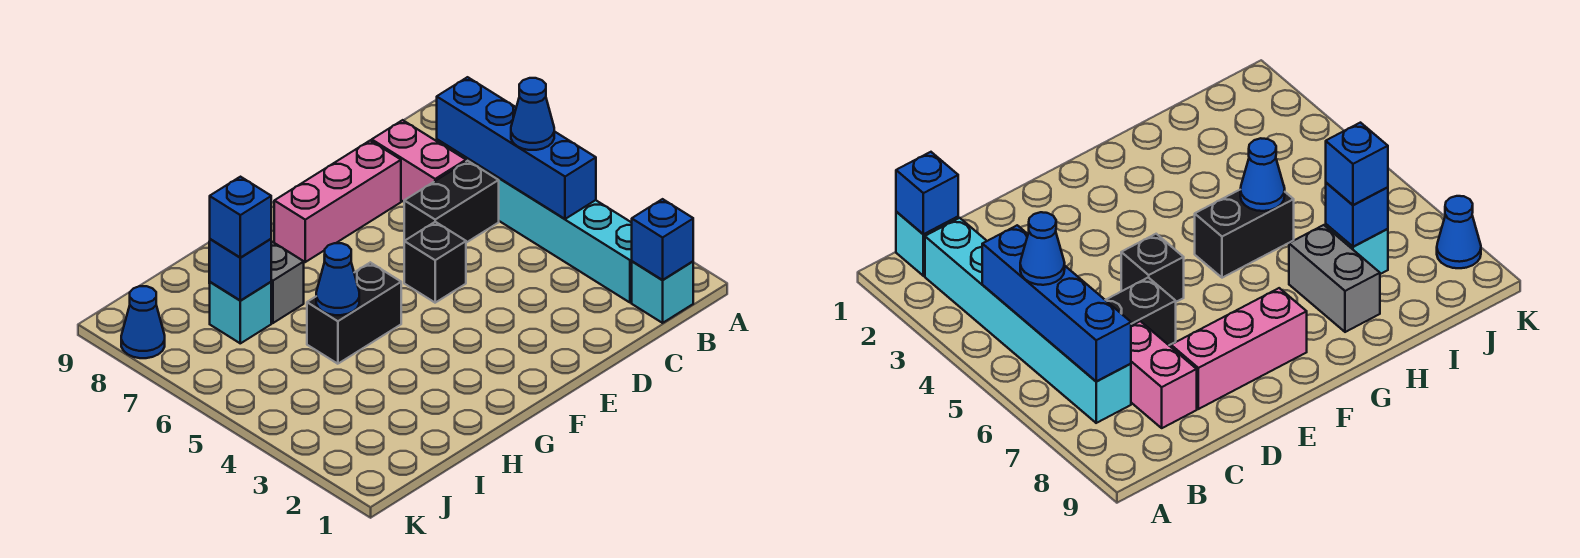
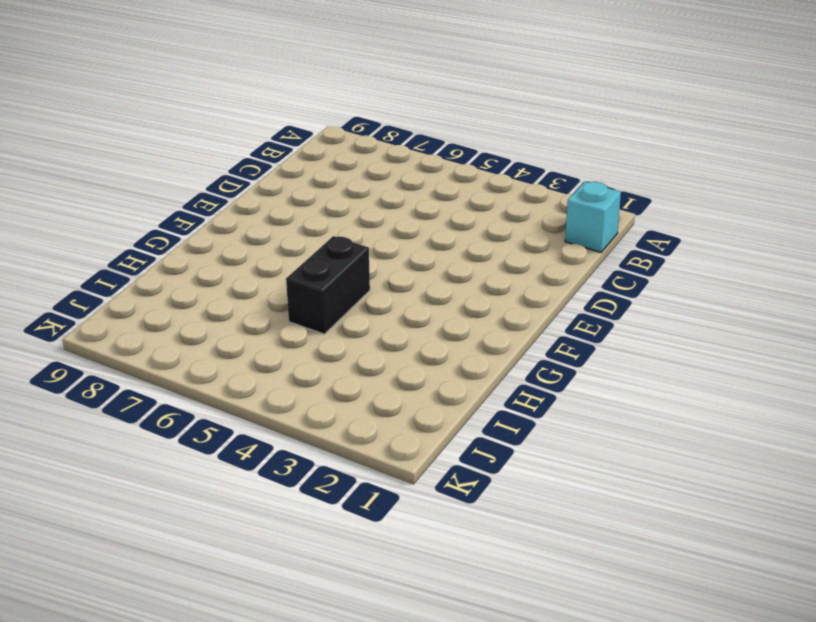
none -> cyan brick B2:B7 level 1
none -> black brick C6:D6 level 1
none -> pink brick C7:C8 level 1

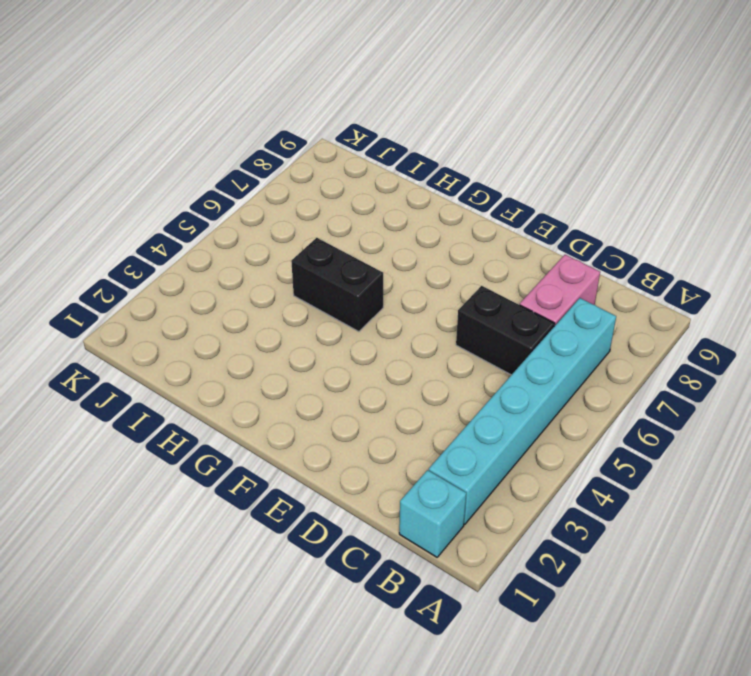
none -> pink brick D8:F8 level 1
none -> black brick E5 level 1
none -> grey brick H7:H8 level 1

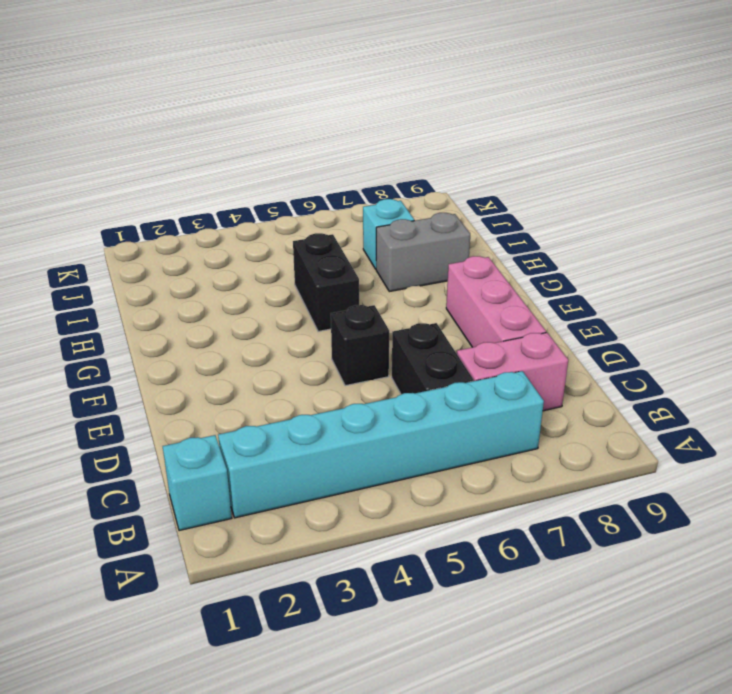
none -> blue cone K8 level 1
none -> blue brick B1 level 2
none -> blue brick B4:B7 level 2

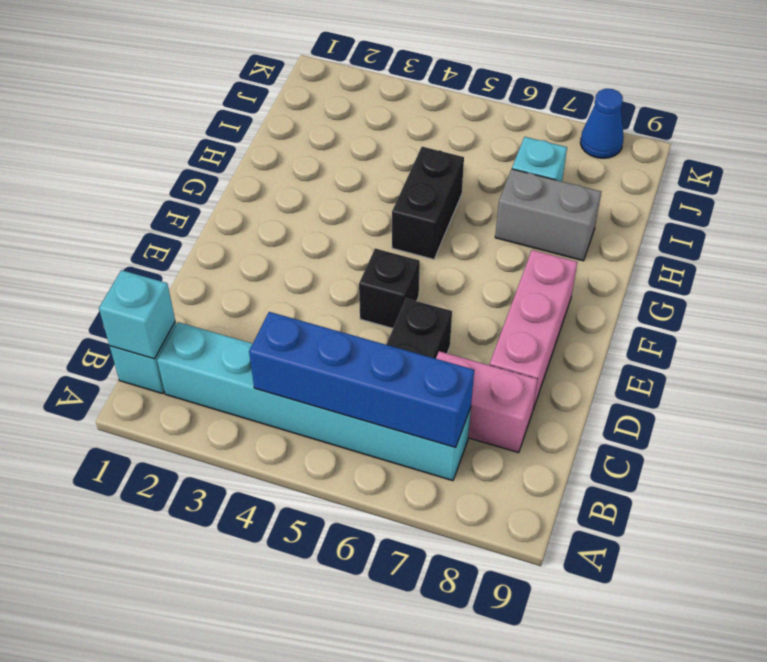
cyan brick B1 level 2 -> blue brick B1 level 2
none -> blue cone H5 level 2
none -> blue brick I7 level 2
none -> blue cone B5 level 3

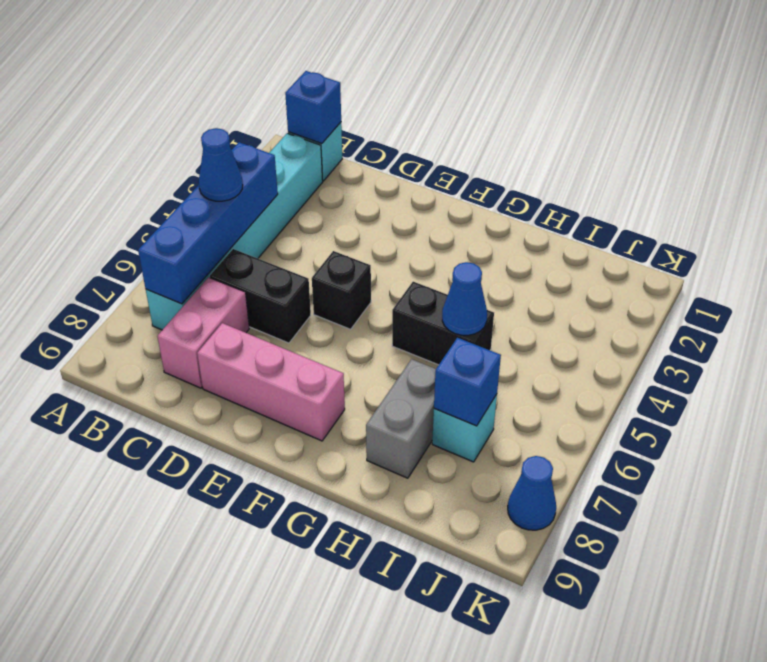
none -> blue brick I7 level 3

